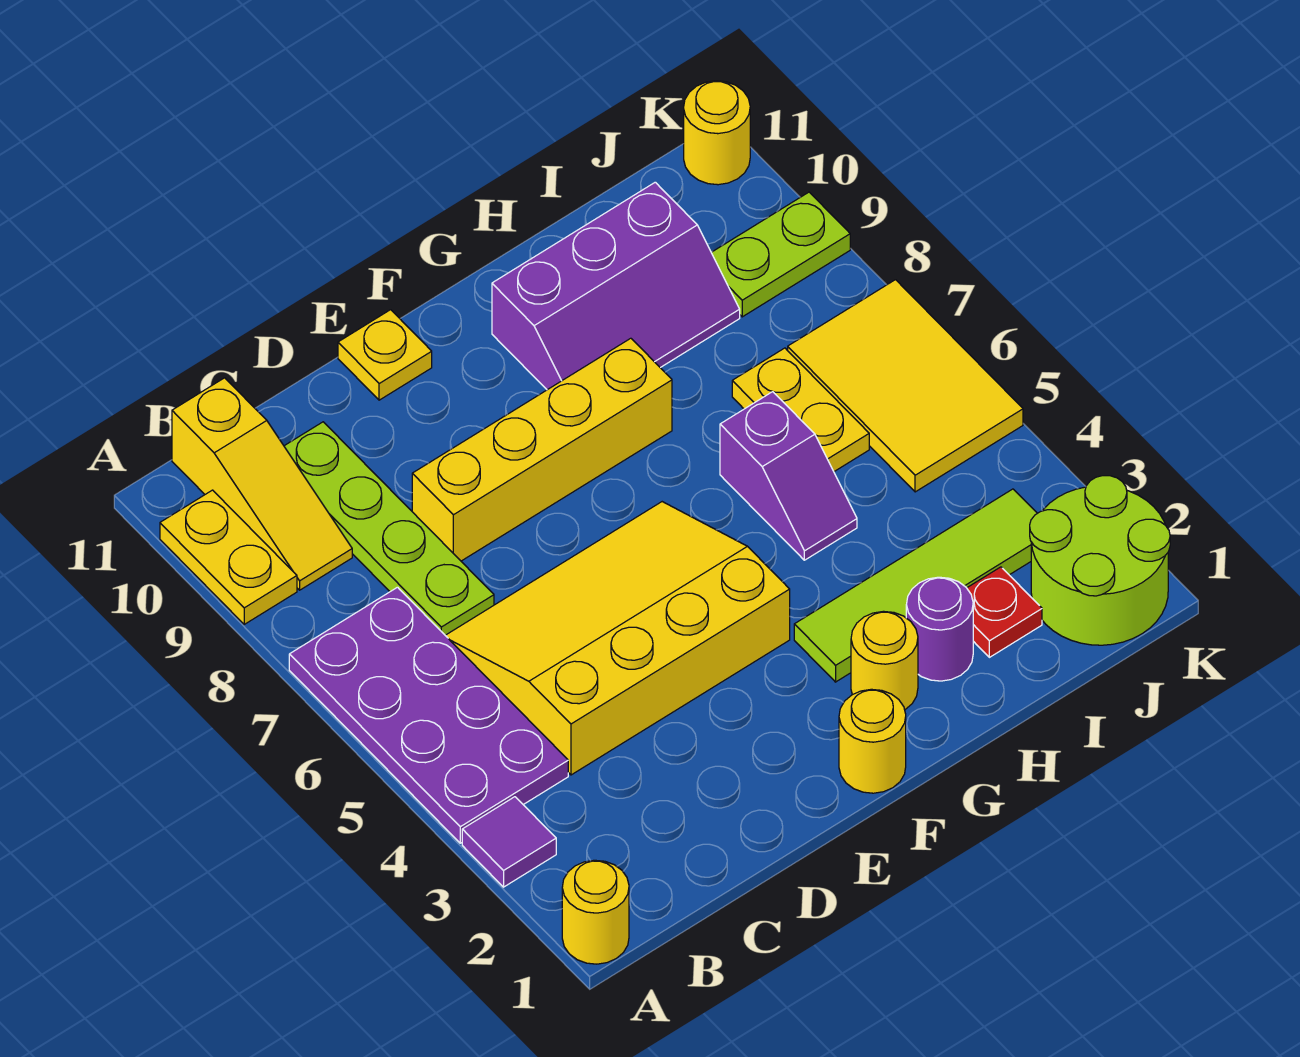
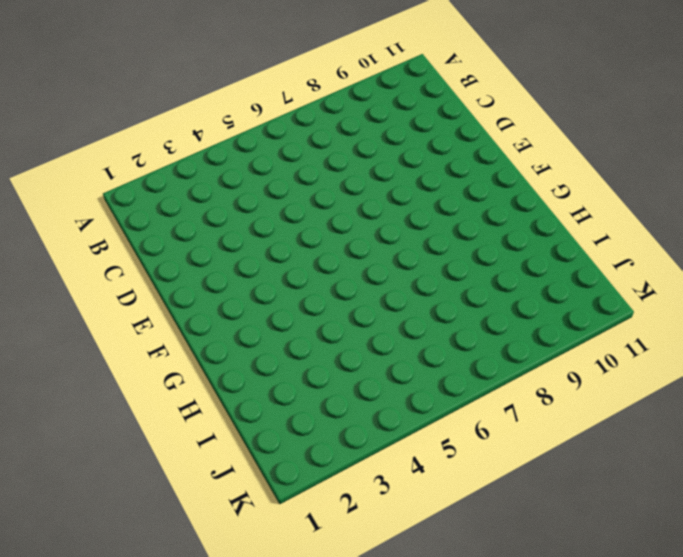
none -> yellow round brick A1 level 1
none -> purple tile A3 level 1
none -> purple plate A4:B7 level 1

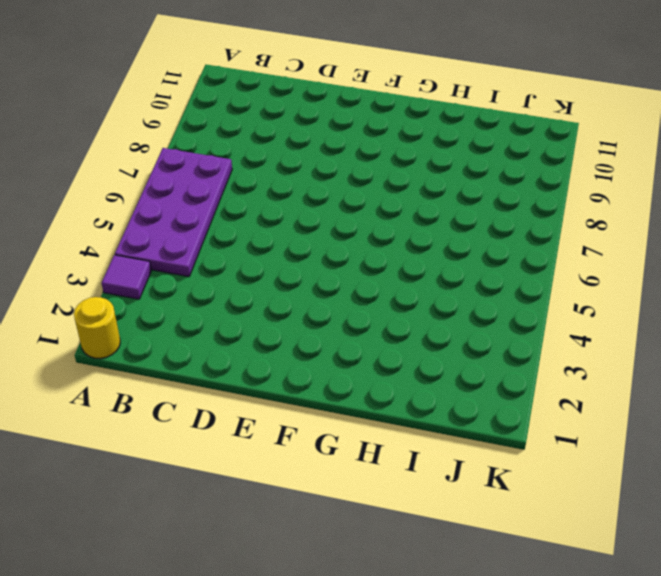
none -> yellow plate A9:A10 level 1
none -> yellow slope B9:B11 level 1 top 11
none -> yellow slope C4:F6 level 1 top 4

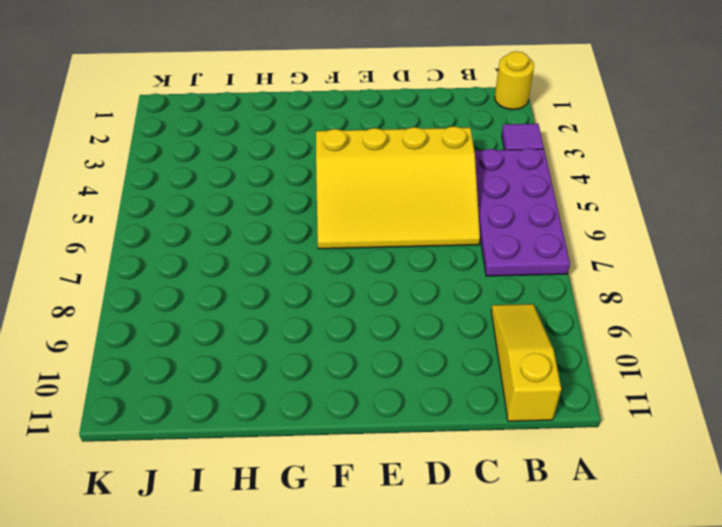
none -> yellow plate A9:A10 level 1
none -> lime plate C7:C10 level 1
none -> yellow brick D8:G8 level 1

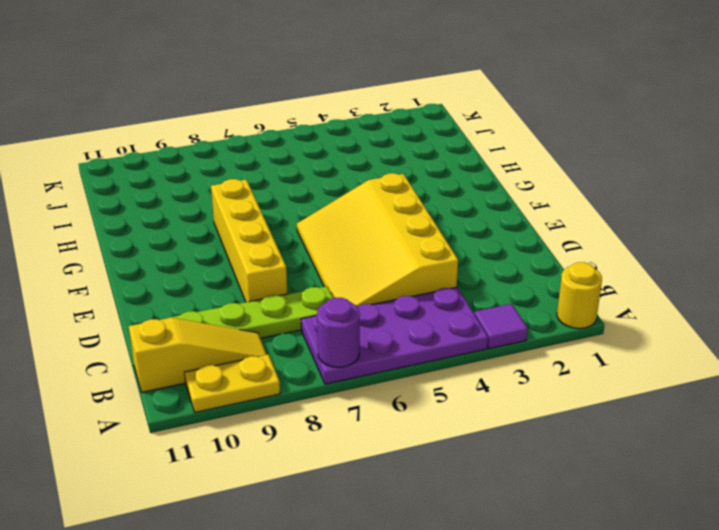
purple round brick A7 level 2 -> purple round brick H2 level 1
none -> yellow plate E11 level 1
none -> yellow round brick F1 level 1
none -> yellow round brick G2 level 1

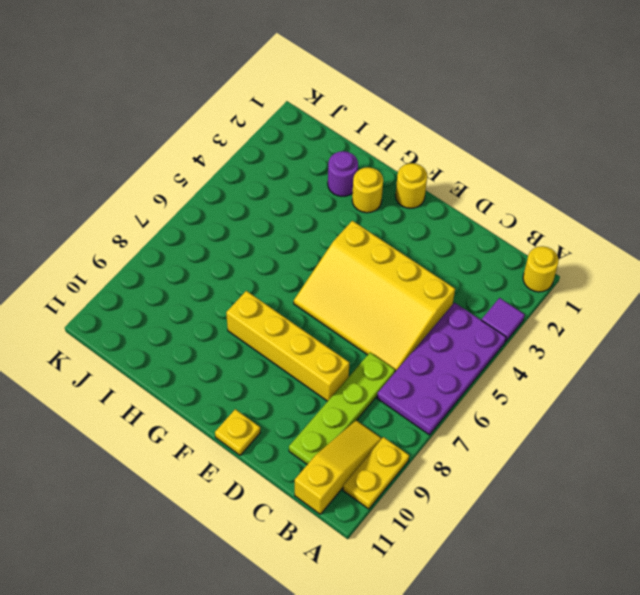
none -> lime tile G3:J3 level 1
none -> purple slope G9:I10 level 1 top 10
none -> purple slope H5:H6 level 1 top 6

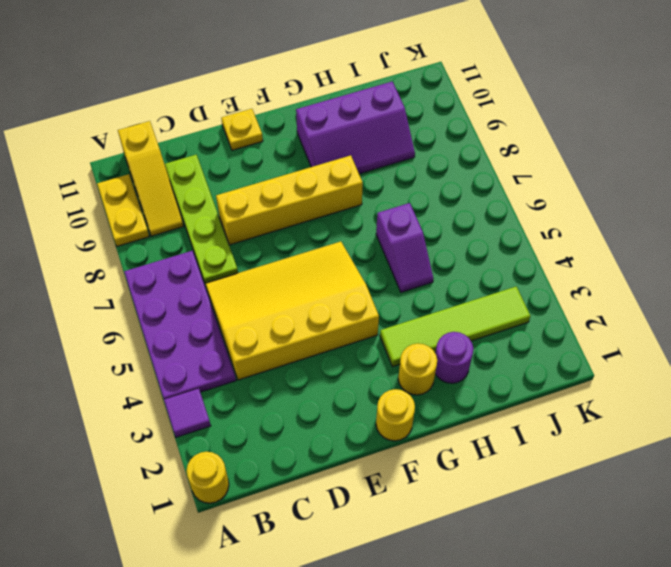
none -> red plate I2 level 1
none -> yellow plate I6:I7 level 1
none -> lime round brick J1:K2 level 1

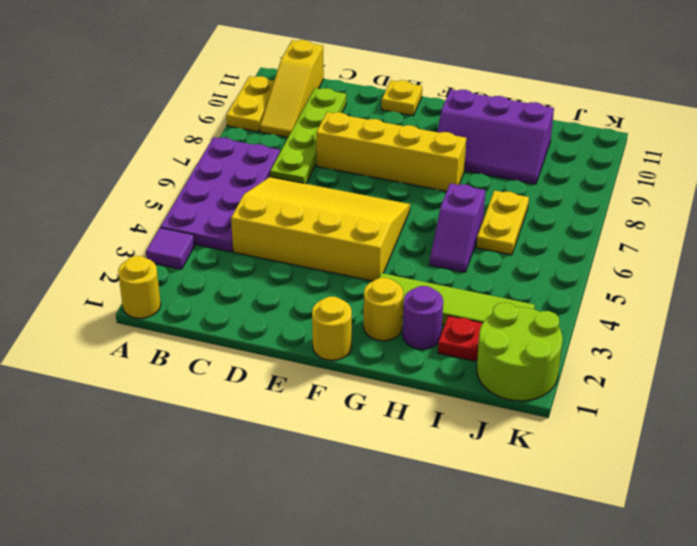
none -> yellow tile J5:K7 level 1
none -> lime plate J9:K9 level 1
none -> yellow round brick K11 level 1

